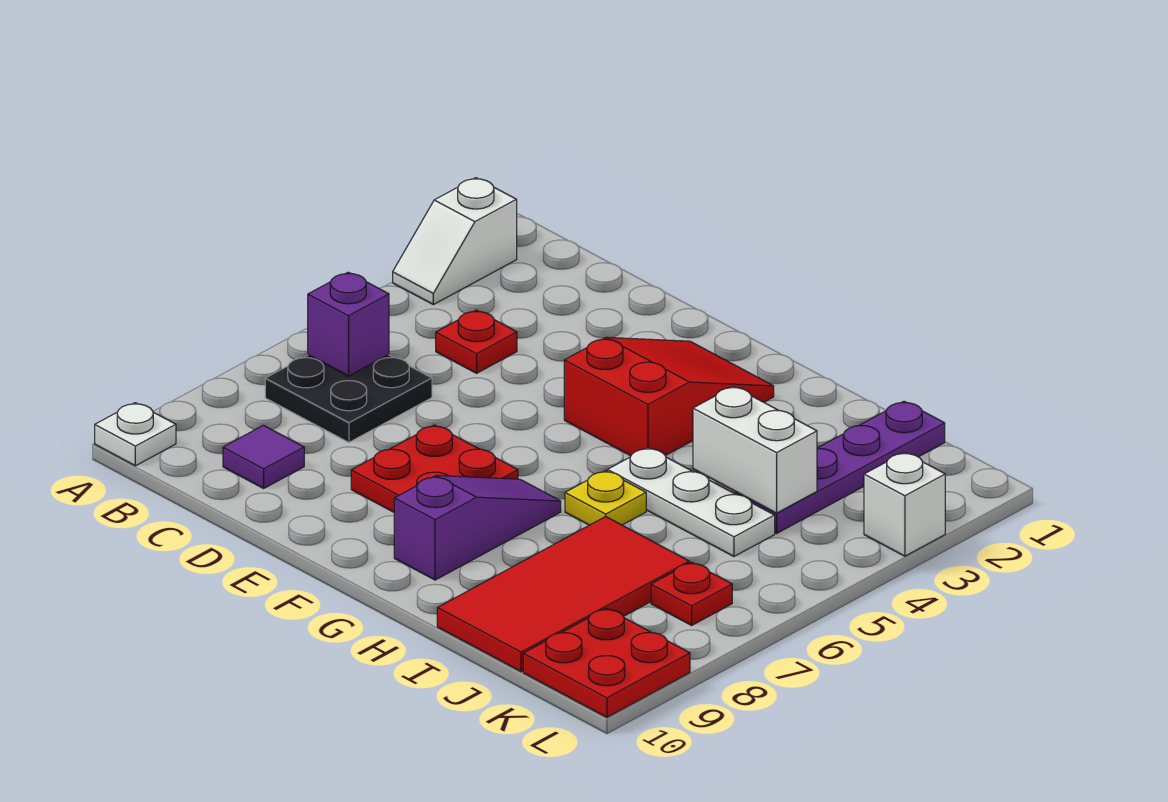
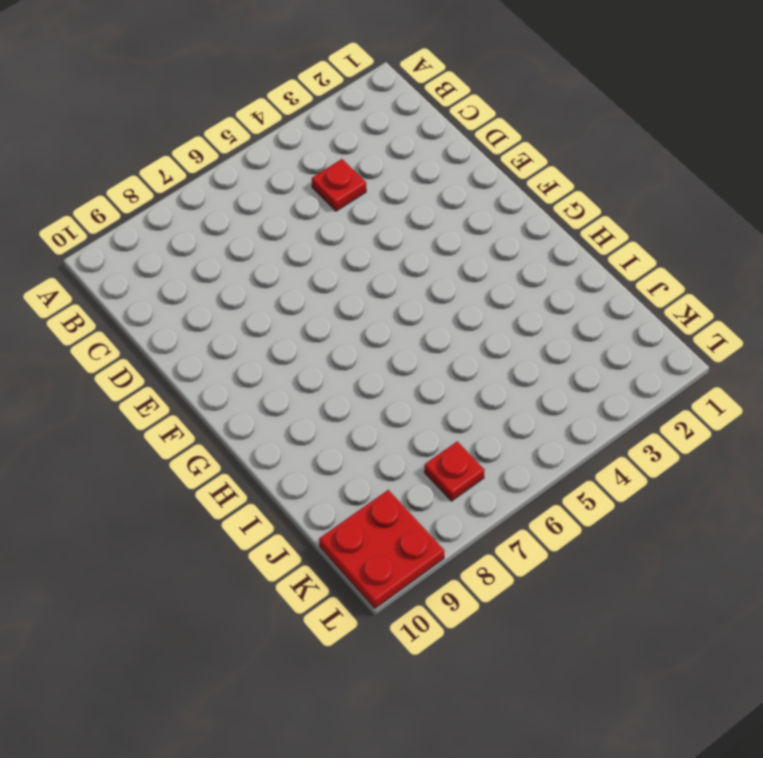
none -> white slope A2:A3 level 1 top 2
none -> white plate A10 level 1
none -> black plate B6:C7 level 1

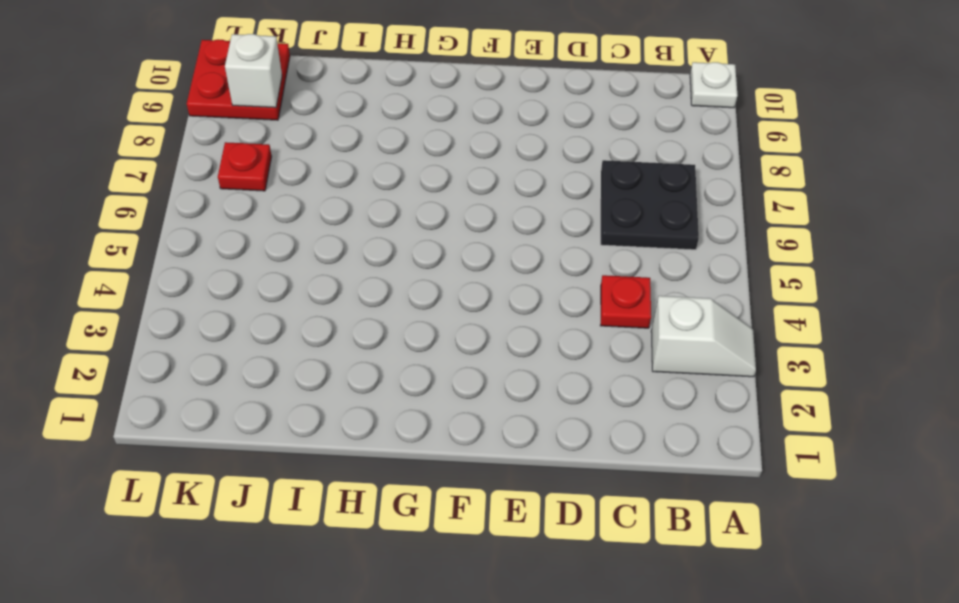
white slope A3:B3 level 1 top B -> white slope A2:A3 level 1 top 2
white brick K9 level 2 -> white brick L3 level 1
none -> purple tile C9 level 1
none -> red plate E7:F8 level 1
none -> red slope F2:G4 level 1 top 4

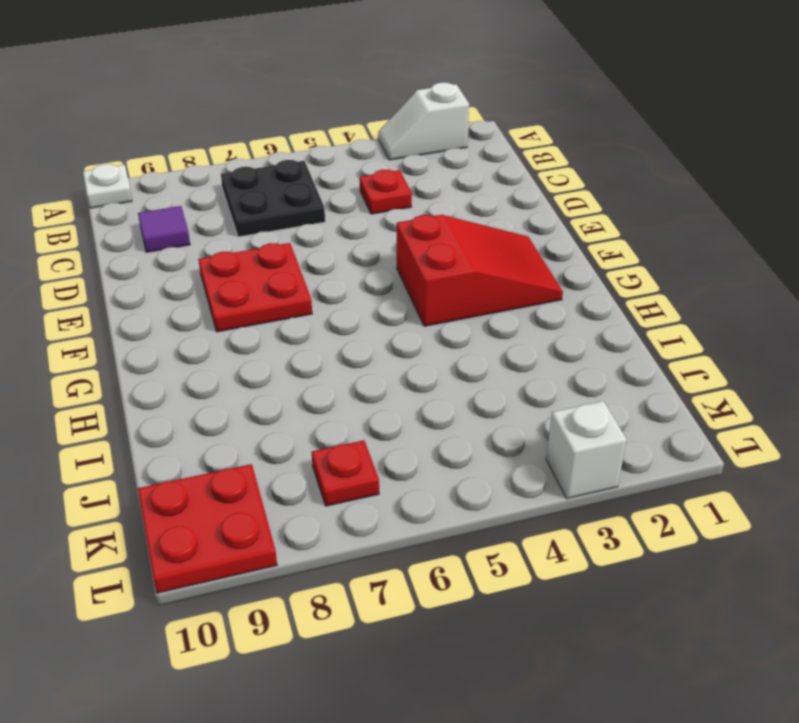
none -> purple slope G7:G9 level 1 top 9
none -> white plate H5:J5 level 1
none -> yellow plate H6 level 1

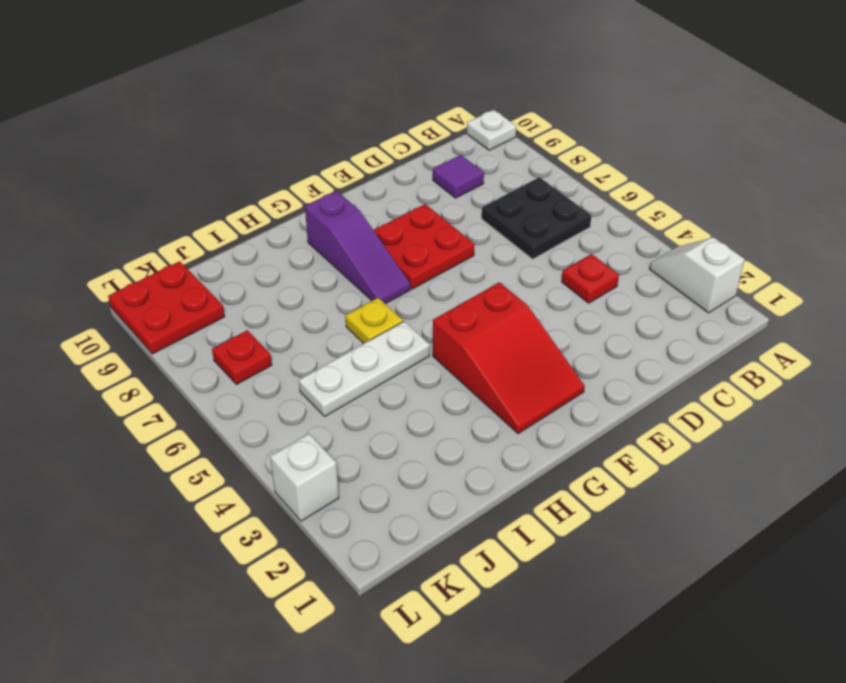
none -> red tile I7:J10 level 1
none -> purple plate J1:J4 level 1
none -> purple brick B6 level 2

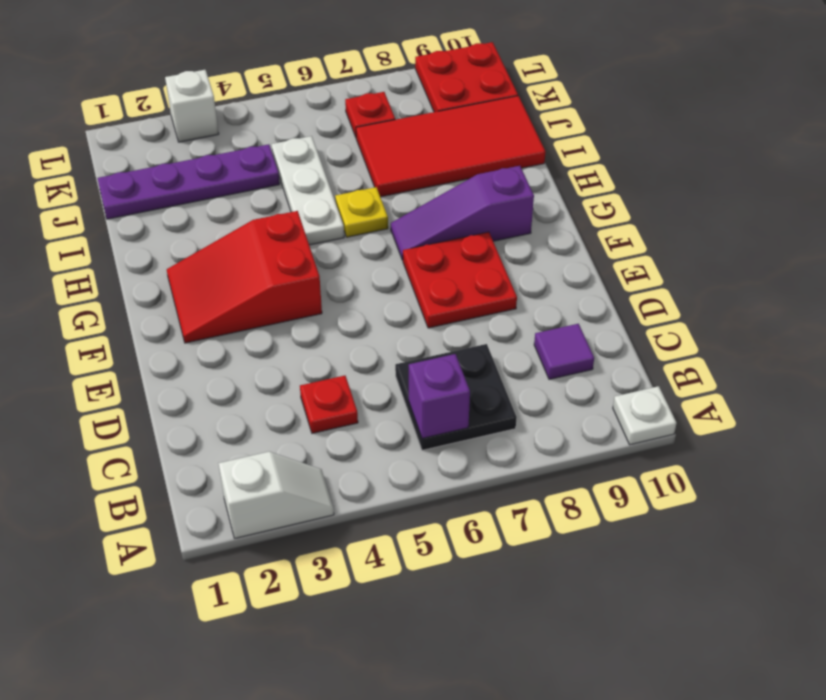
none -> white brick I4:J4 level 2

